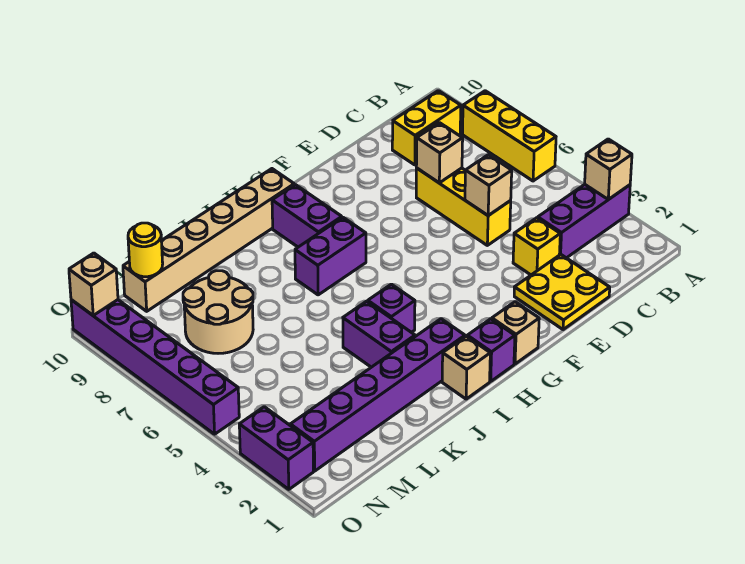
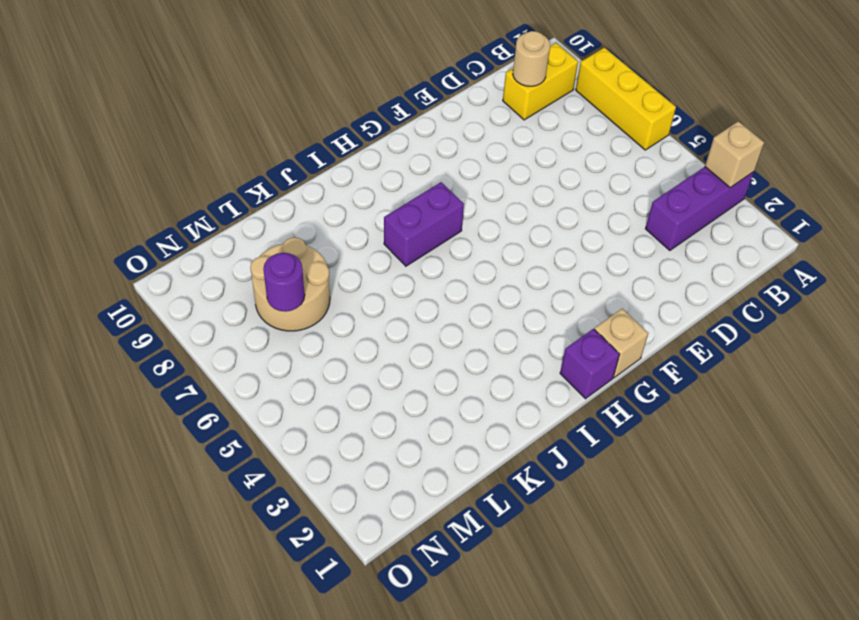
tan round brick C9 level 2 -> none
purple round brick M7 level 2 -> none
none -> yellow plate D1:E2 level 1
none -> yellow brick D3 level 1
none -> yellow brick D5:D7 level 1

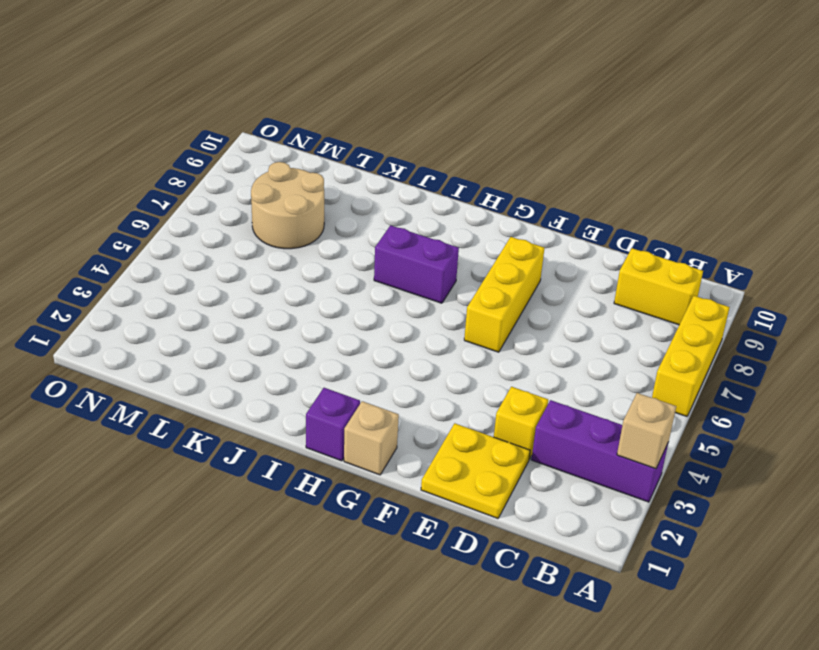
yellow brick F6:F8 level 1 -> yellow brick D5:D7 level 1
none -> purple brick H8:H9 level 1
none -> tan brick H10:M10 level 1
none -> tan brick I1 level 1

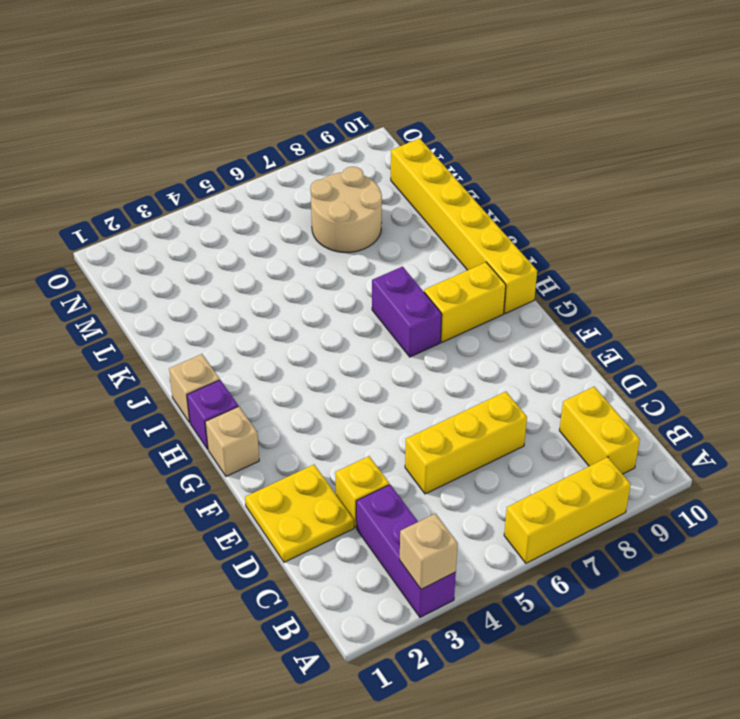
yellow brick H8:H9 level 1 -> purple brick H8:H9 level 1
yellow brick H10:M10 level 1 -> tan brick H10:M10 level 1
none -> purple brick I2:N2 level 1
none -> purple brick I4 level 1
none -> purple brick J3:J4 level 1

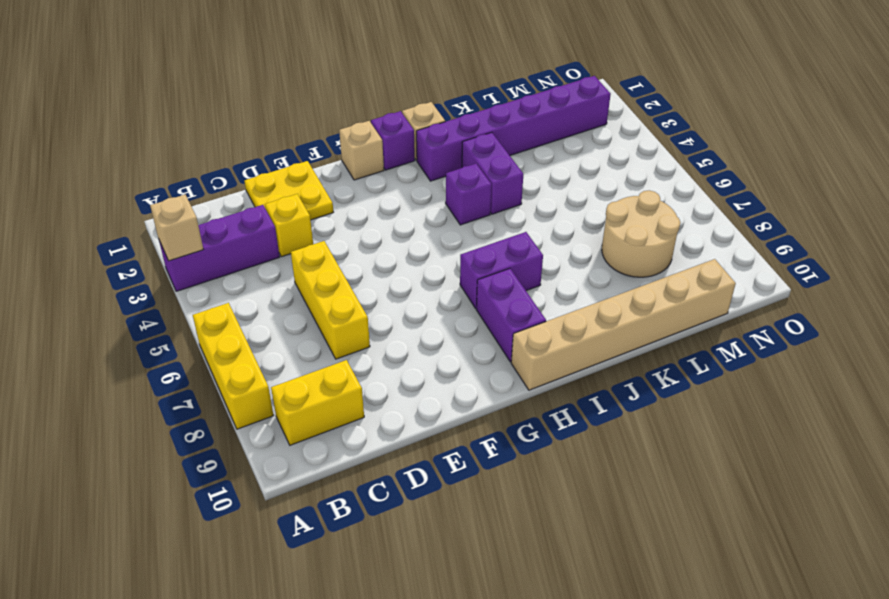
none -> purple brick O2:O3 level 1
none -> purple brick O5:O10 level 1
none -> tan brick D5 level 2

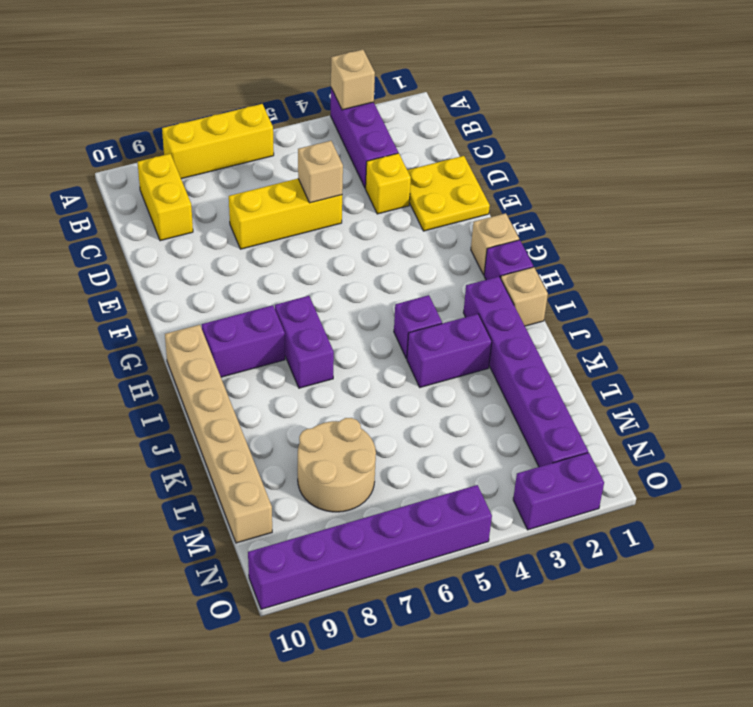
none -> tan brick D7 level 2
none -> yellow round brick M10 level 2
none -> tan brick O10 level 2

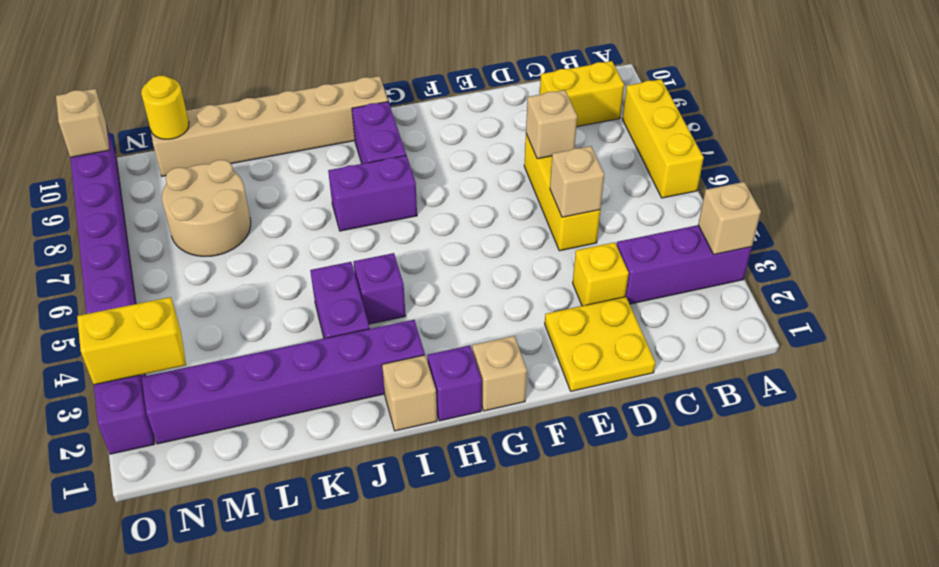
yellow brick N3:O3 level 2 -> none

